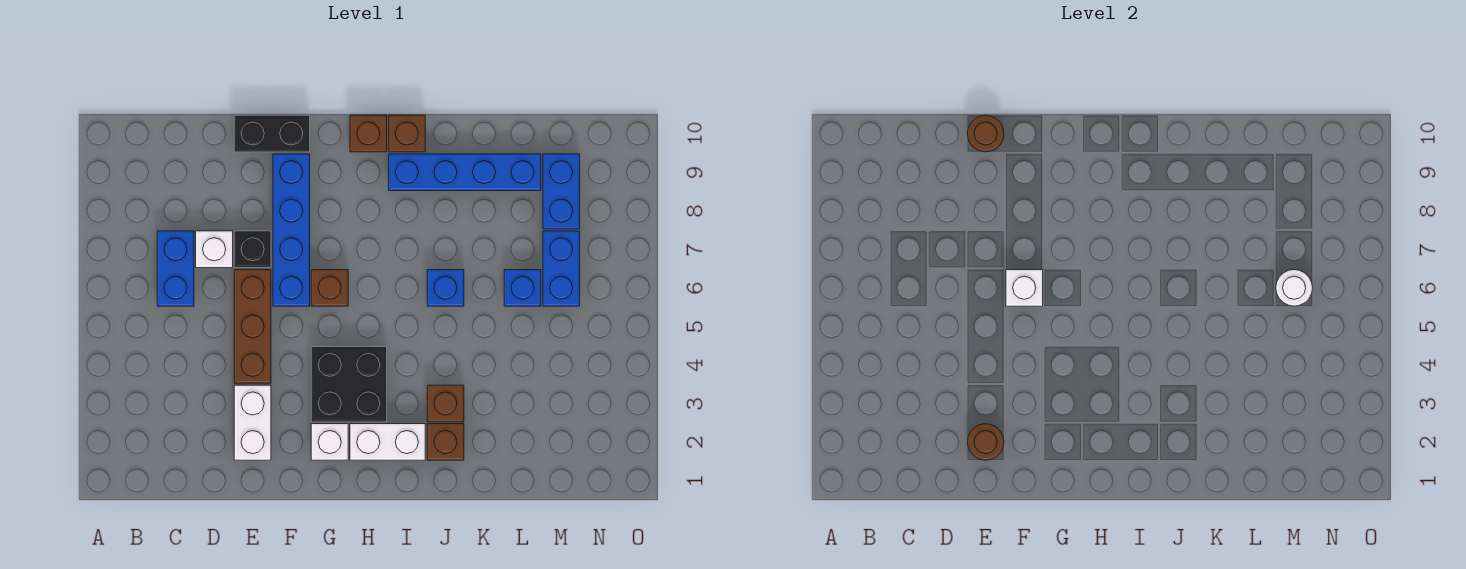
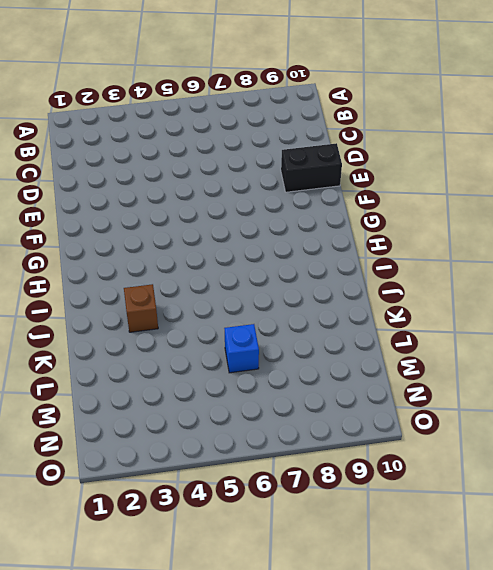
black brick E9:E10 level 1 -> black brick E10:F10 level 1
none -> blue brick C6:C7 level 1
none -> white brick D7 level 1
none -> white brick E2:E3 level 1

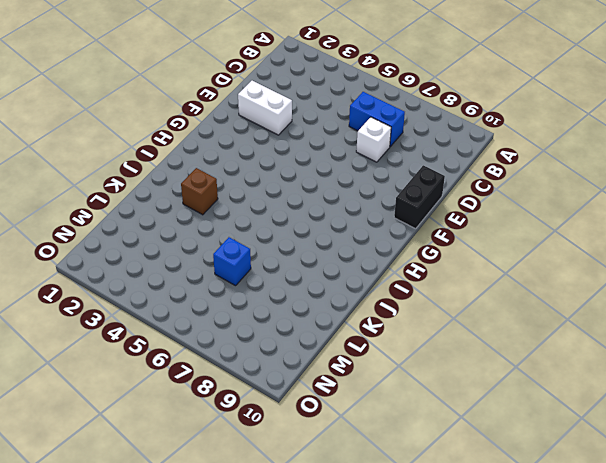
none -> brown brick E4:E6 level 1
none -> black brick E7 level 1
none -> blue brick F6:F9 level 1

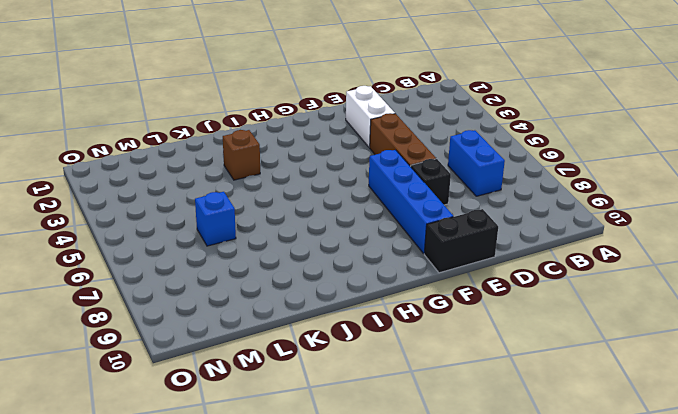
none -> white brick D7 level 1
none -> white brick G2 level 1
none -> black brick G3:H4 level 1

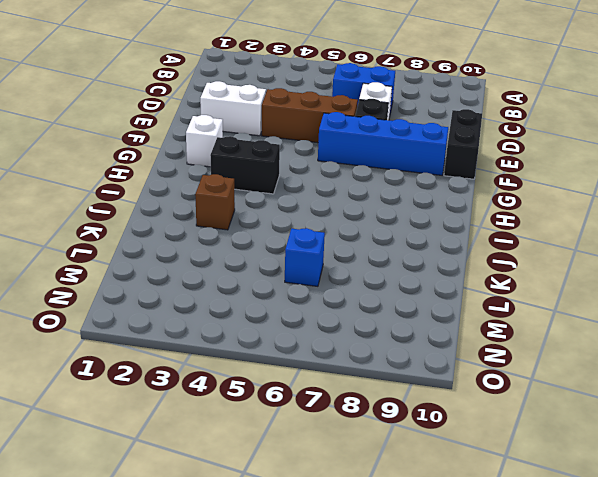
black brick H3:H4 level 1 -> black brick G3:H4 level 1
none -> brown brick G6 level 1
none -> white brick H2:I2 level 1
none -> brown brick H10 level 1

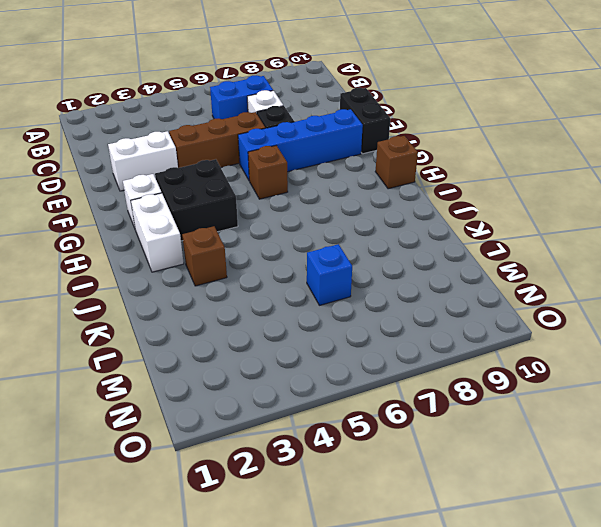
none -> blue brick I9:L9 level 1
none -> brown brick I10 level 1
none -> brown brick J2 level 1

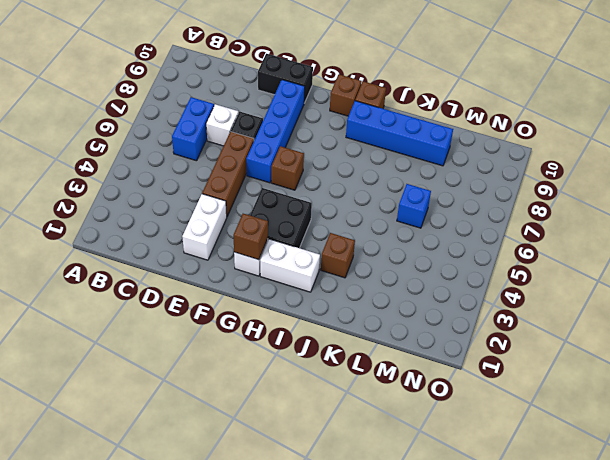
brown brick G2 level 2 -> brown brick J2 level 1
none -> blue brick J6 level 1
none -> blue brick M6:M7 level 1
none -> blue brick M8:M9 level 1

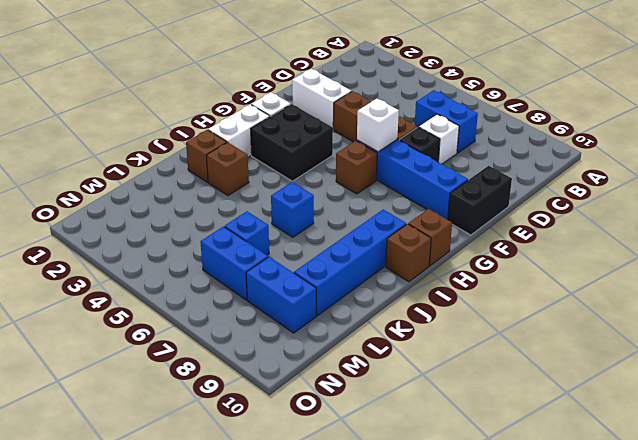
none -> brown round brick E2 level 2
none -> brown round brick E10 level 2
none -> white round brick M6 level 2

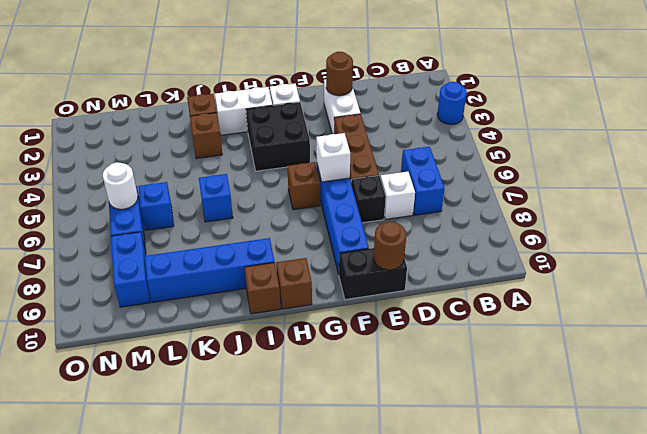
blue round brick A3 level 1 -> none

